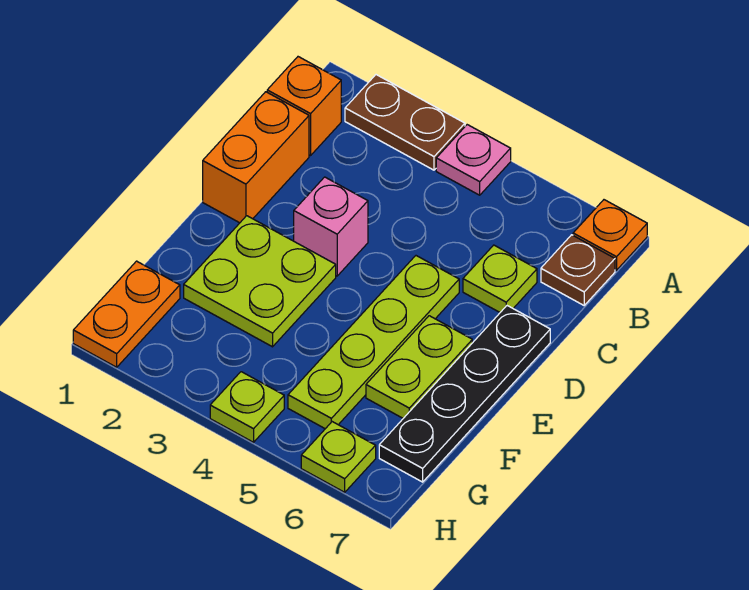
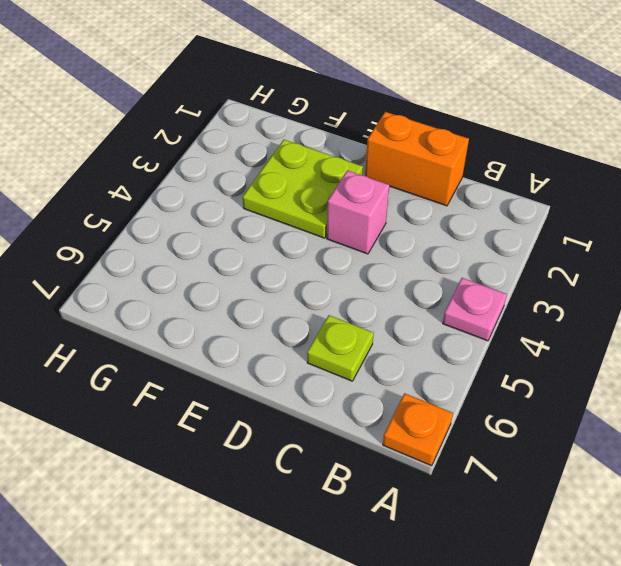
none -> brown plate A2:A3 level 1
none -> orange brick B1 level 1
none -> brown plate B7 level 1

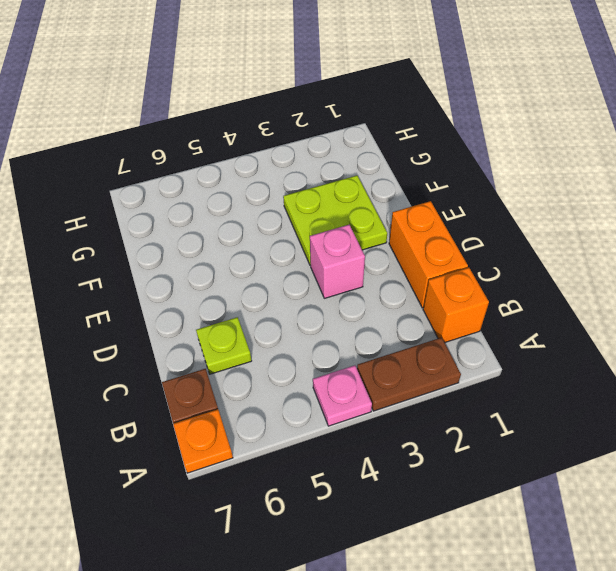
none -> lime plate D5:G5 level 1
none -> black plate D7:G7 level 1
none -> lime plate E6:F6 level 1

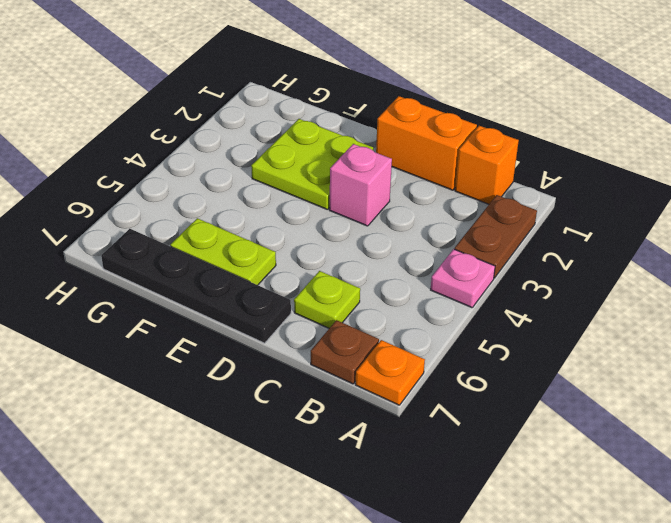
none -> lime plate D5:G5 level 1
none -> orange plate G1:H1 level 1
none -> lime plate H4 level 1

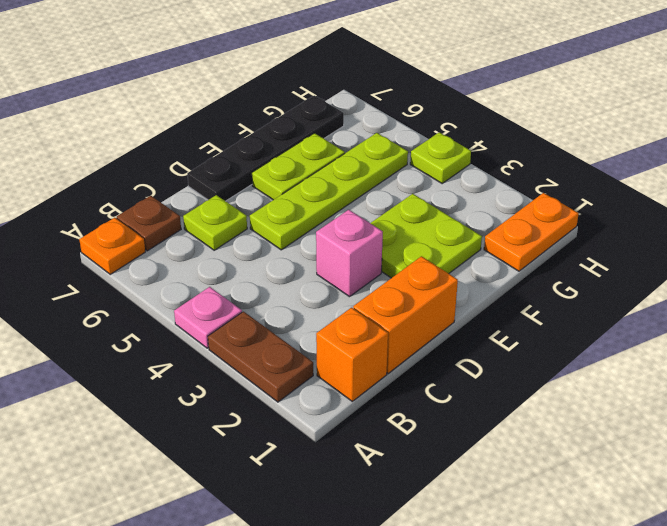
none -> lime plate H6 level 1

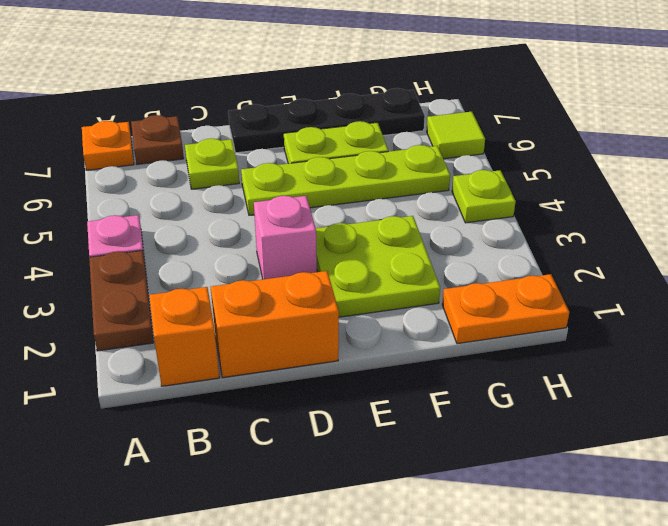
lime tile H6 level 1 -> lime plate H6 level 1

